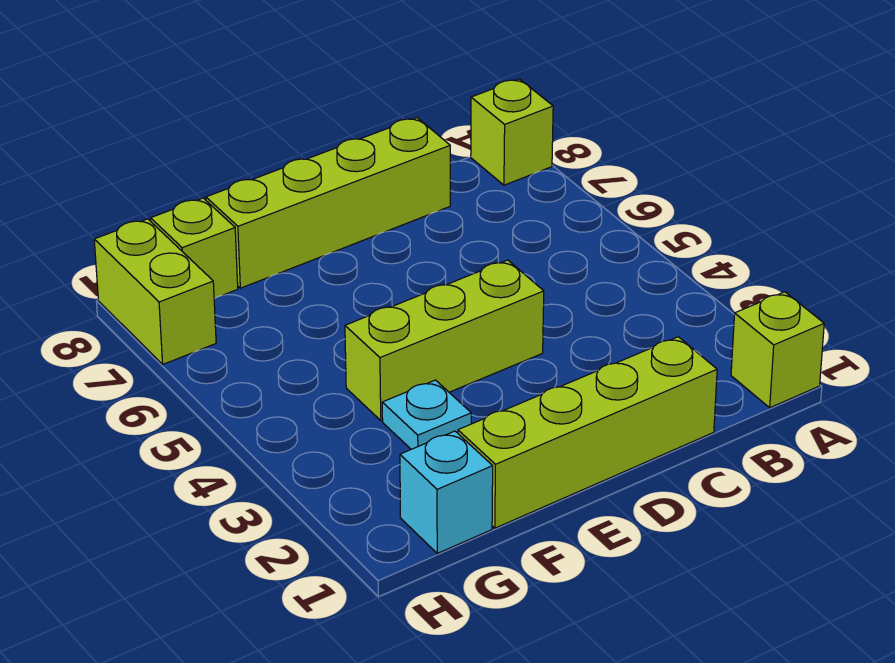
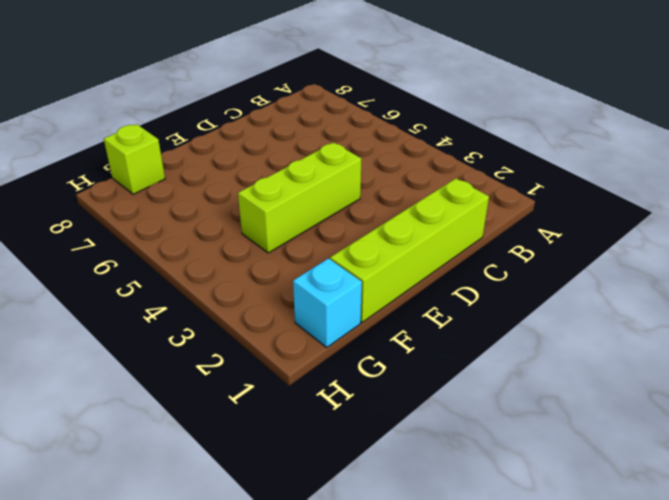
none -> lime brick A1 level 1
none -> lime brick A8 level 1

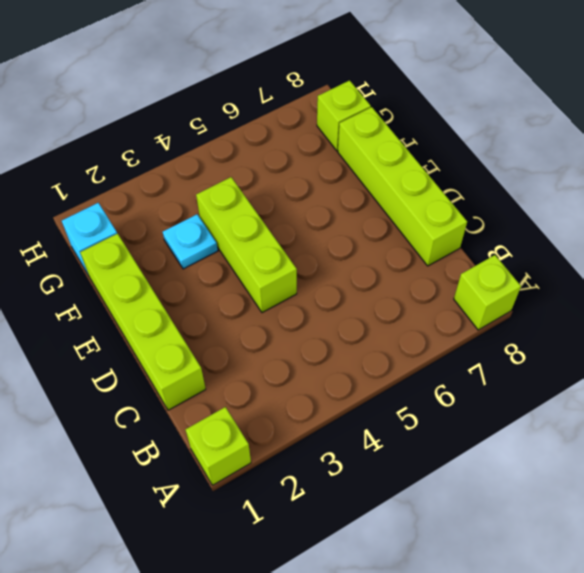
none -> lime brick H7:H8 level 1

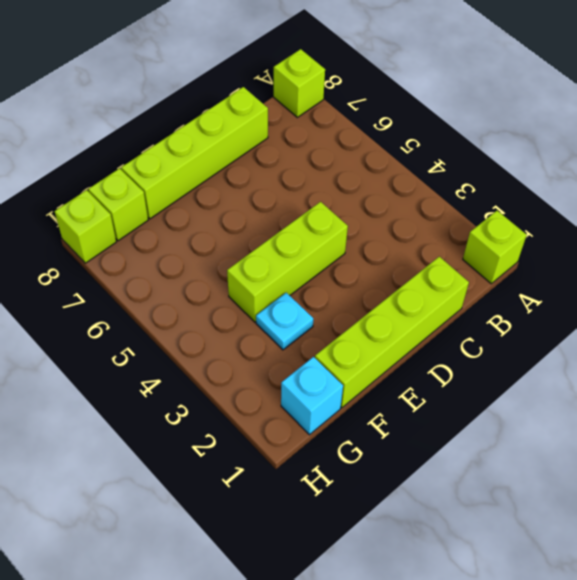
lime brick H8 level 1 -> lime brick H7:H8 level 1

